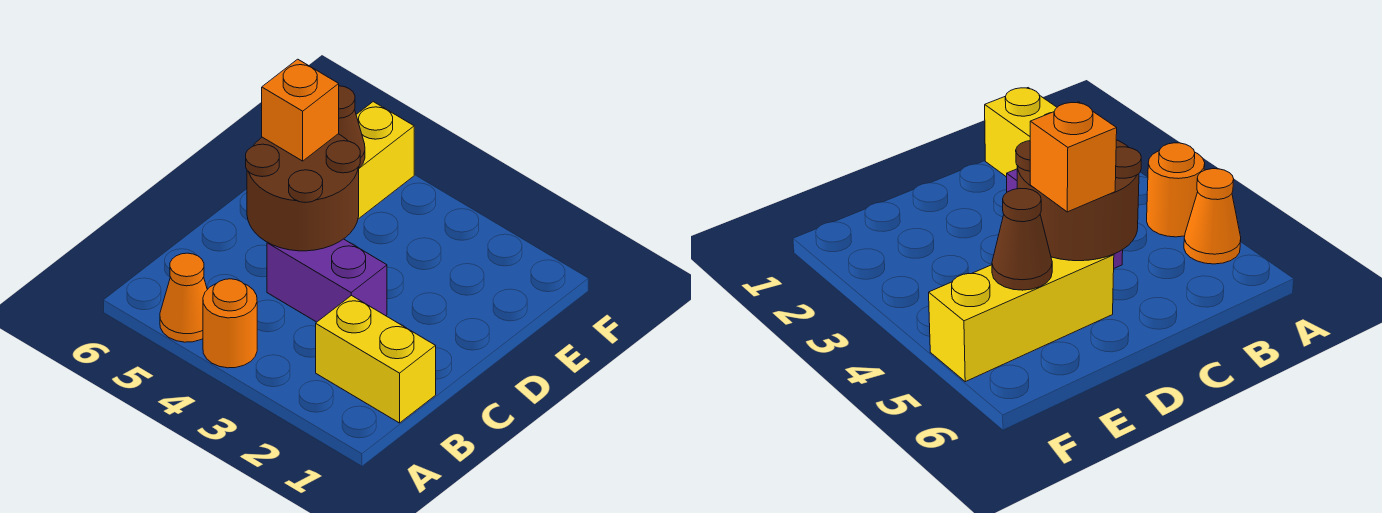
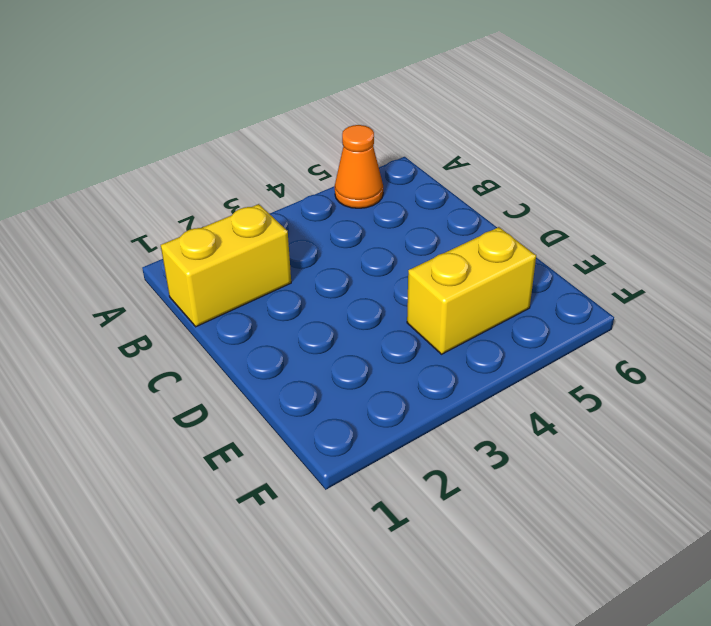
yellow brick E4:E5 level 1 -> yellow brick D5:F5 level 1
none -> orange round brick A4 level 1
none -> purple brick C3:C4 level 1

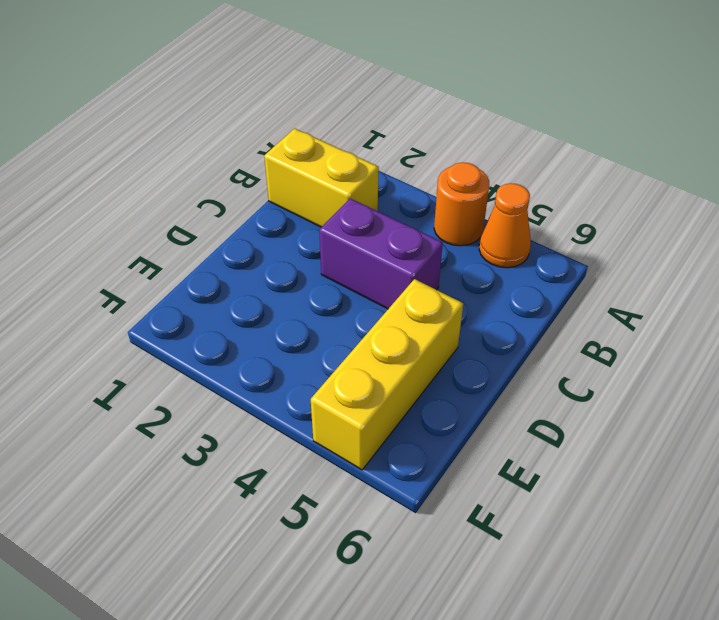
none -> brown round brick C4:D5 level 2
none -> brown cone E5 level 2

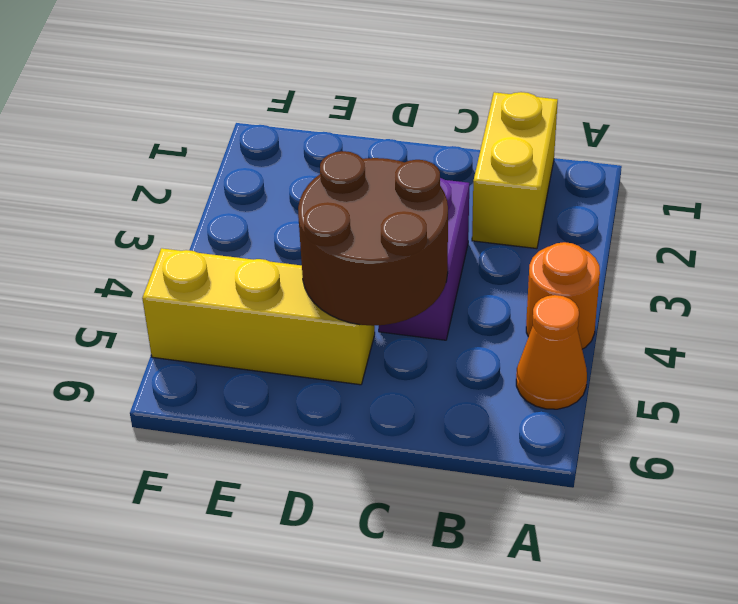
none -> brown cone E5 level 2
none -> orange brick D5 level 3

